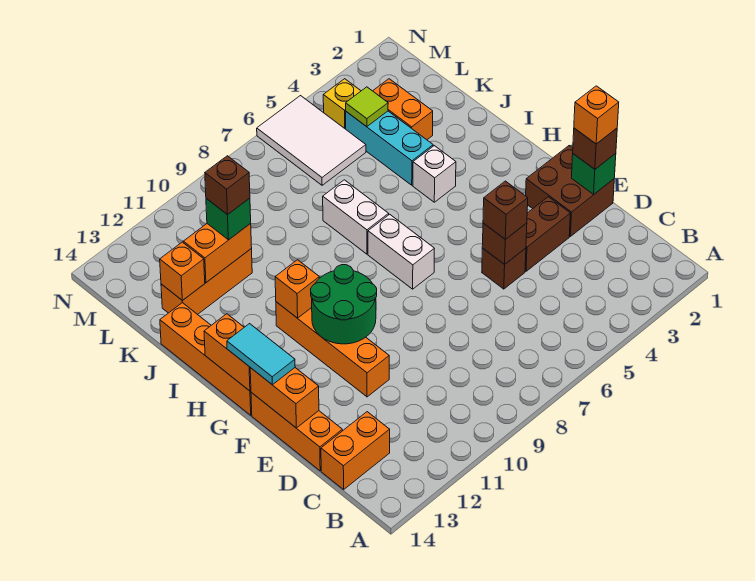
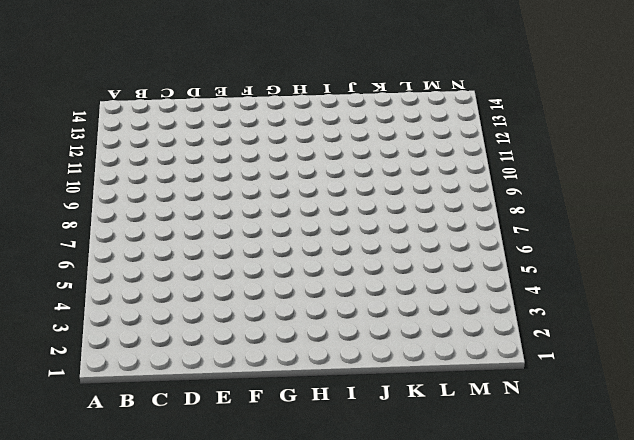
none -> orange brick C13:C14 level 1
none -> orange brick D14:F14 level 1
none -> brown brick E1:F2 level 1
none -> brown brick E3:E4 level 1

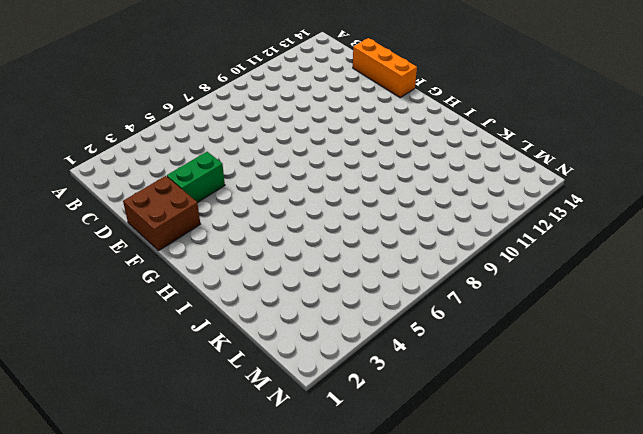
green brick E3:E4 level 1 -> brown brick E3:E4 level 1
none -> orange brick C13:C14 level 1
none -> brown brick E5 level 1
none -> orange brick E11:H11 level 1
none -> white brick G7:H7 level 1

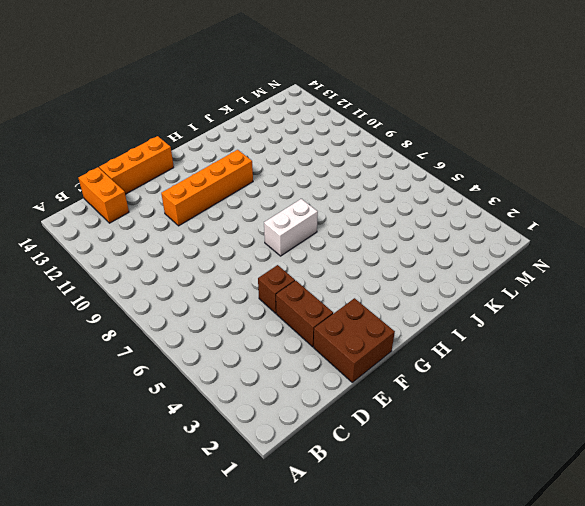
none -> orange brick G14:J14 level 1
none -> white brick I4 level 1
none -> white brick I7:J7 level 1
none -> cyan brick J4:L4 level 1

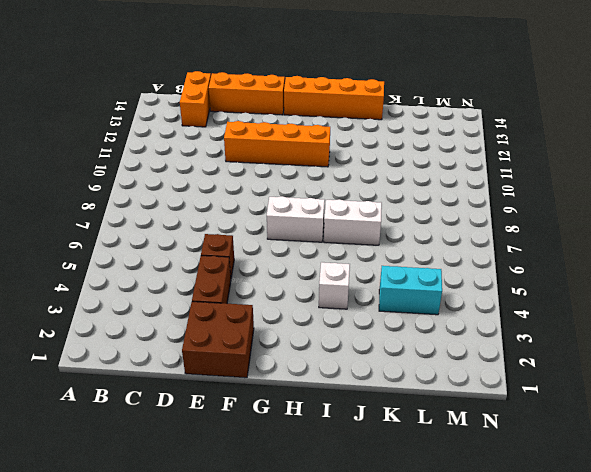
cyan brick K4:L4 level 1 -> cyan brick J4:L4 level 1
none -> orange brick K3:L3 level 1
none -> orange brick K11:K13 level 1
none -> white tile L5:N6 level 1
none -> yellow brick M4 level 1

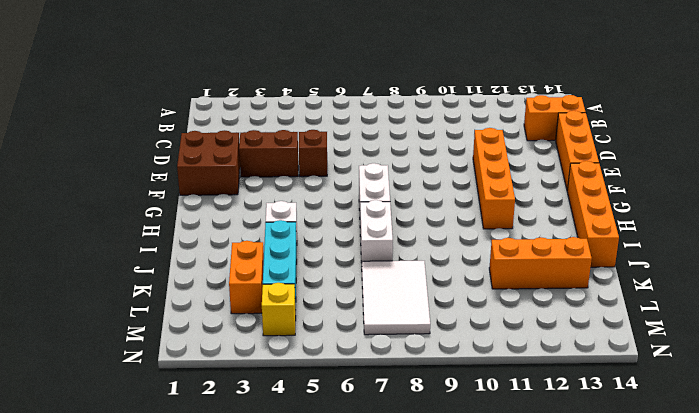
white tile K7:M8 level 1 -> white tile L5:N6 level 1
none -> green brick E1 level 2
none -> brown brick E5 level 2
none -> orange brick E14:F14 level 2
none -> green round brick F10:G11 level 2

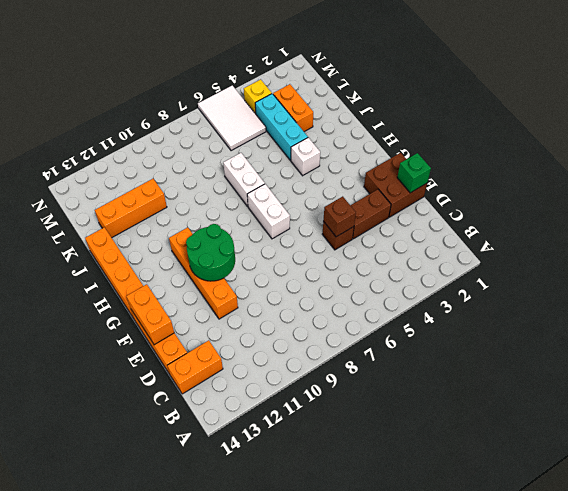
none -> orange brick G14:H14 level 2
none -> orange brick H11 level 2
none -> orange brick K11:K12 level 2
none -> orange brick K13 level 2

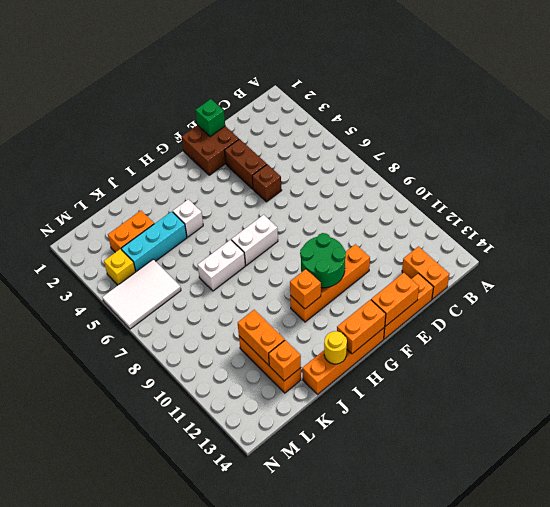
yellow round brick I14 level 2 -> none
none -> brown brick E5 level 2
none -> lime tile L4 level 2
none -> brown brick E1 level 3
none -> brown brick E5 level 3

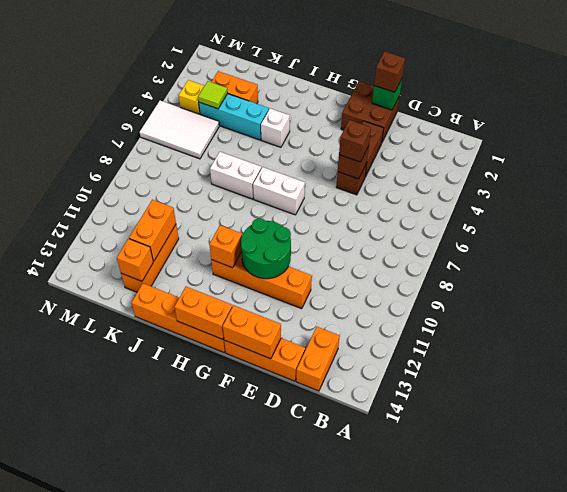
none -> cyan tile F14:G14 level 3
none -> green brick K11 level 3
none -> orange brick E1 level 4
none -> brown brick K11 level 4

